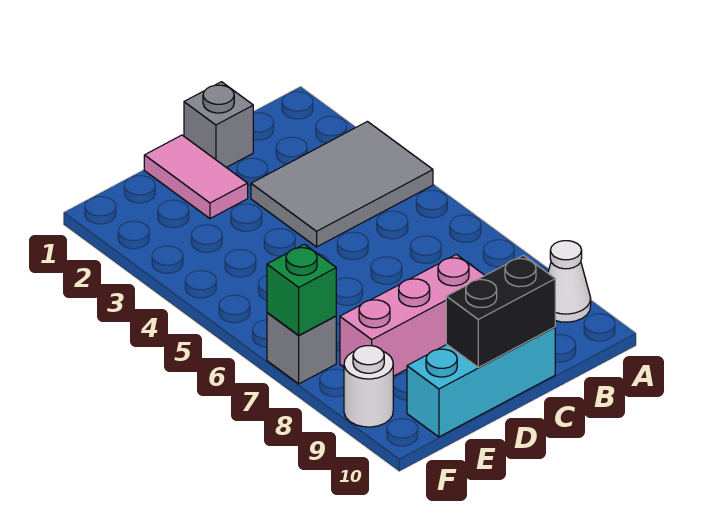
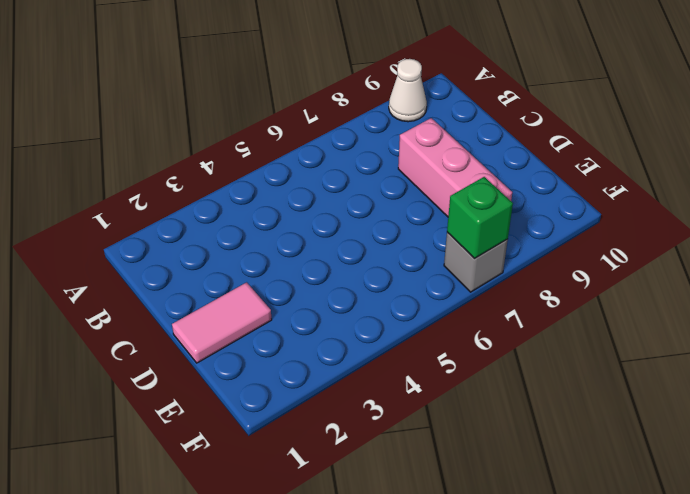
none -> grey tile A3:C4 level 1
none -> grey brick C1 level 1

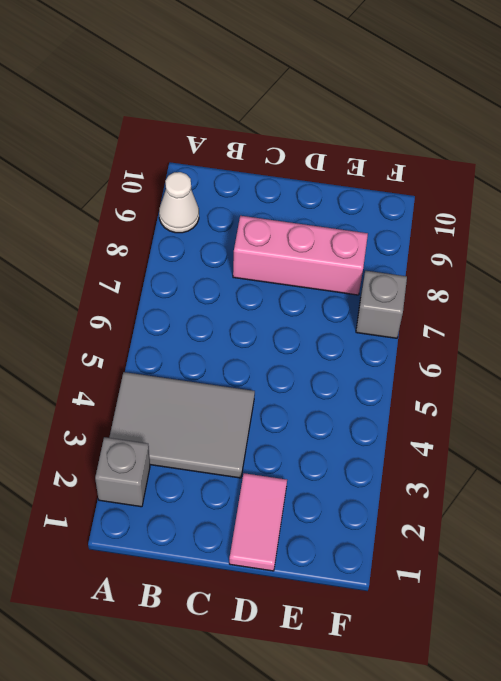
grey brick A2 level 1 -> grey brick C1 level 1
none -> cyan brick C10:E10 level 1
none -> white round brick F9 level 1

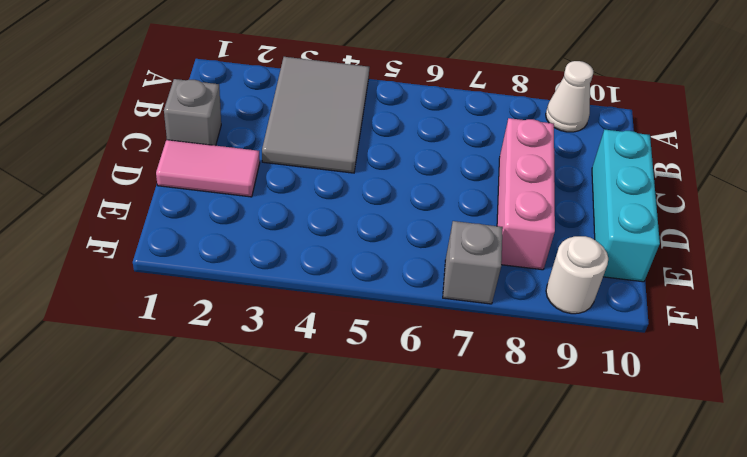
none -> black brick C10:D10 level 2
none -> green brick F7 level 2

